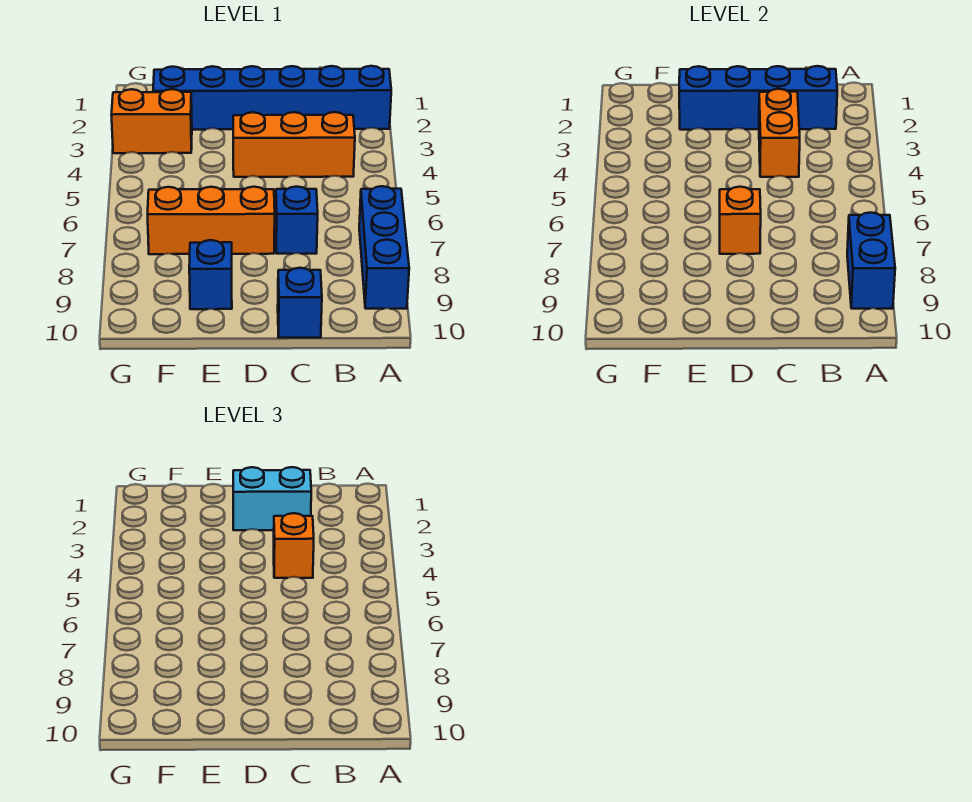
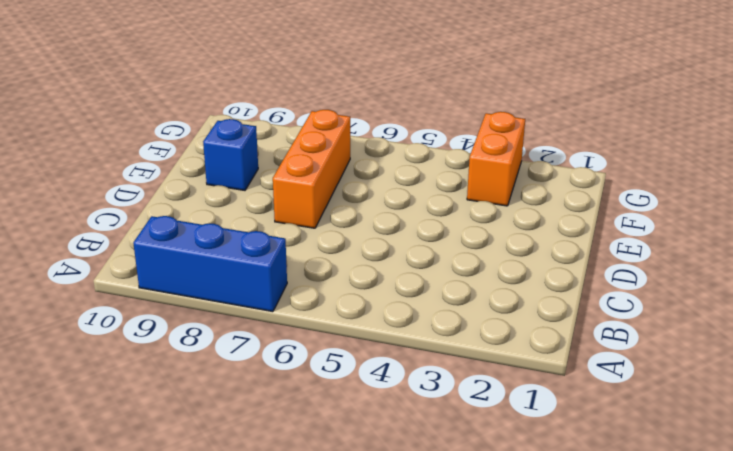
none -> blue brick A2:F2 level 1
none -> orange brick B4:D4 level 1
none -> blue brick C7 level 1

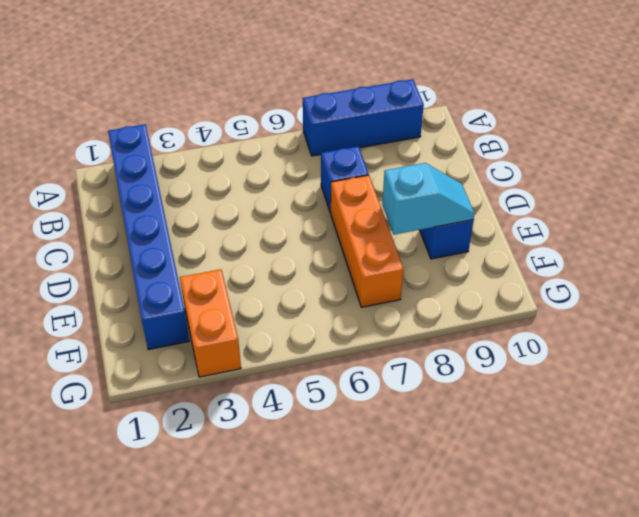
cyan slope E8:E9 level 2 top 8 -> none
none -> orange brick B4:D4 level 1
none -> blue brick C10 level 1
none -> blue brick A8:A9 level 2

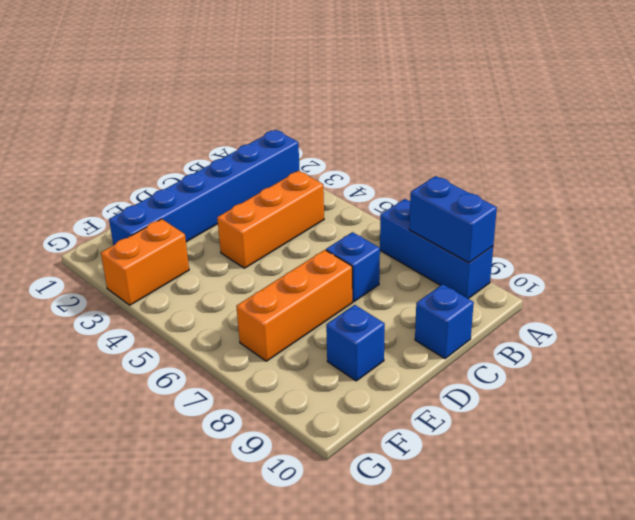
none -> blue brick B2:E2 level 2
none -> orange brick C3:C4 level 2
none -> orange brick D7 level 2

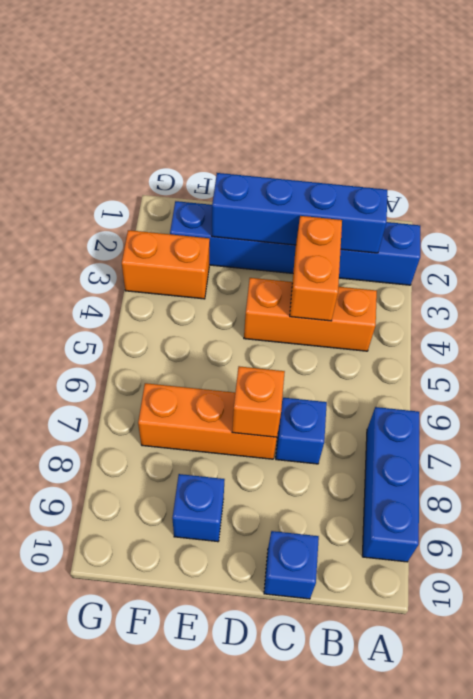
none -> blue brick A8:A9 level 2
none -> cyan brick C2:D2 level 3
none -> orange brick C4 level 3

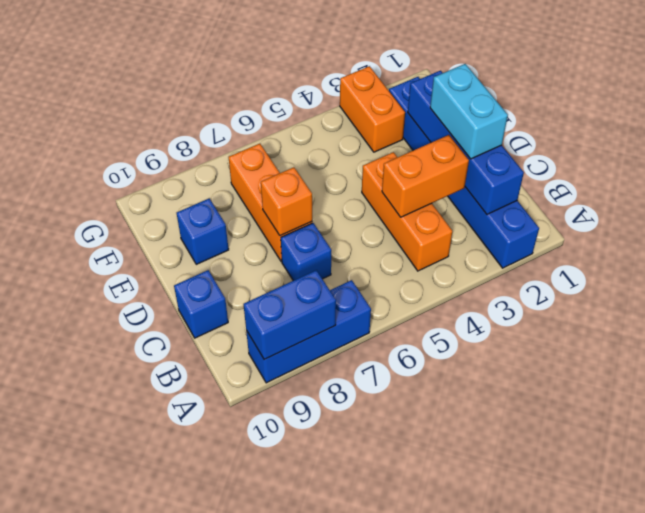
none -> orange brick C4 level 3

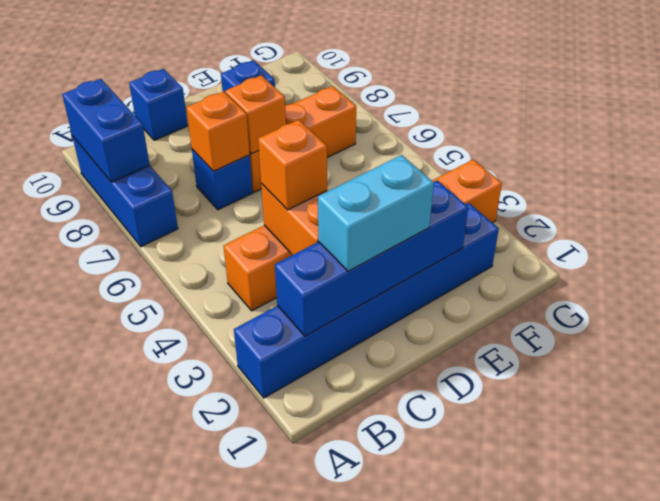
orange brick C7 level 2 -> none

